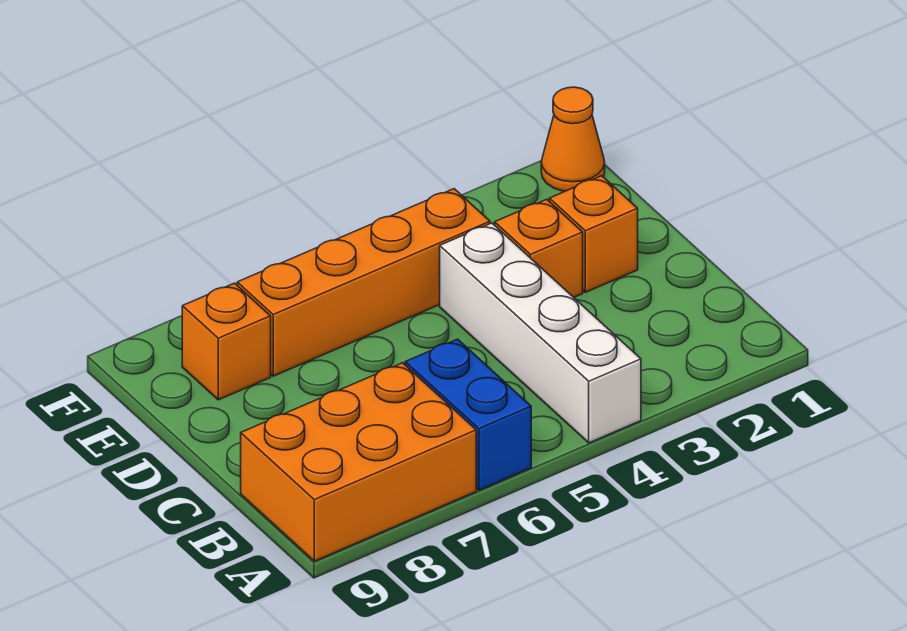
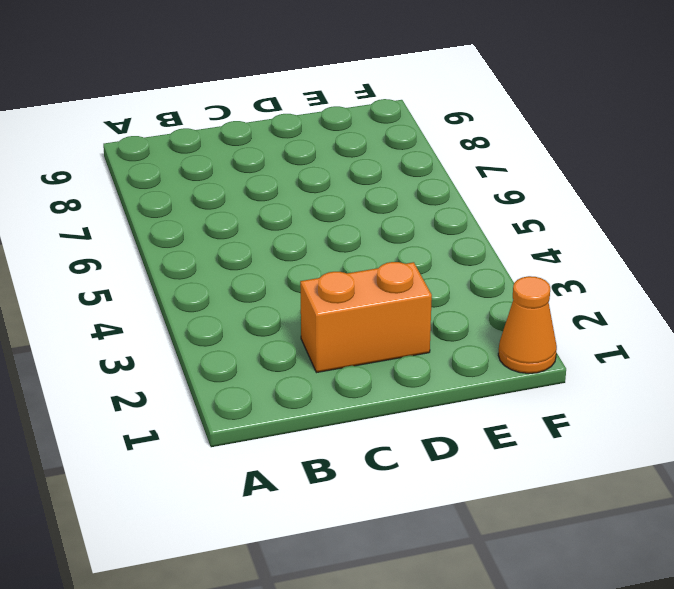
orange brick C2:D2 level 1 -> orange brick D2 level 1
none -> white brick A4:D4 level 1
none -> blue brick A6:B6 level 1

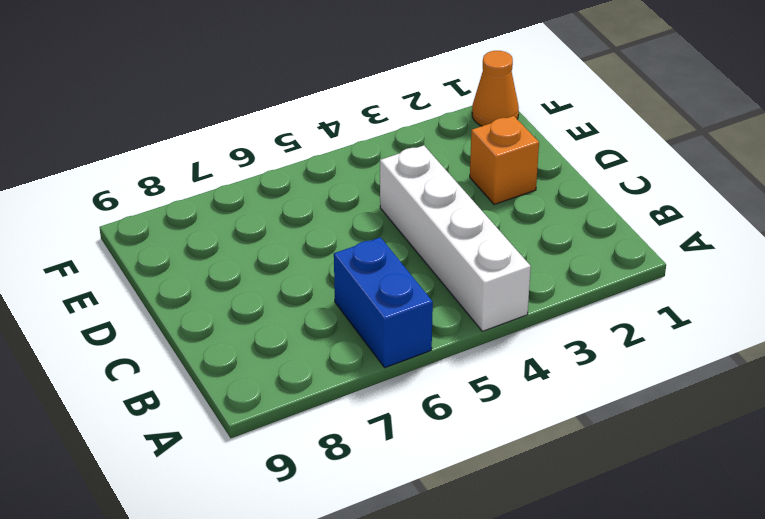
none -> orange brick A7:B9 level 1
none -> orange brick D3 level 1

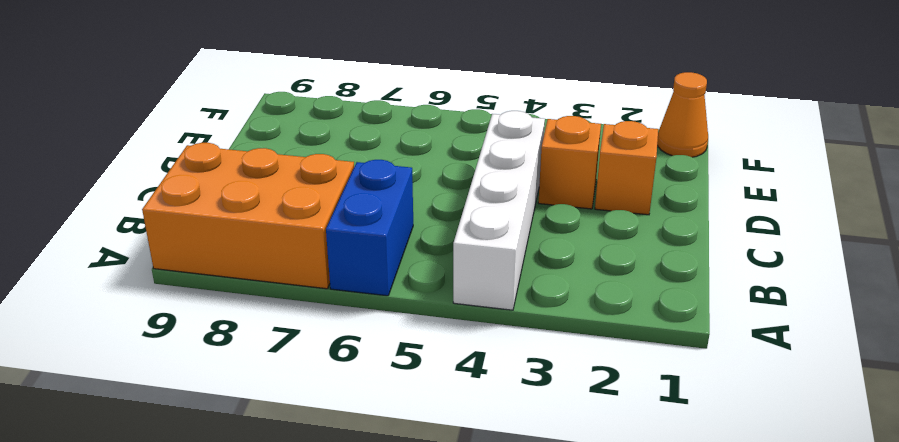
none -> orange brick E4:E7 level 1
none -> orange brick E8 level 1

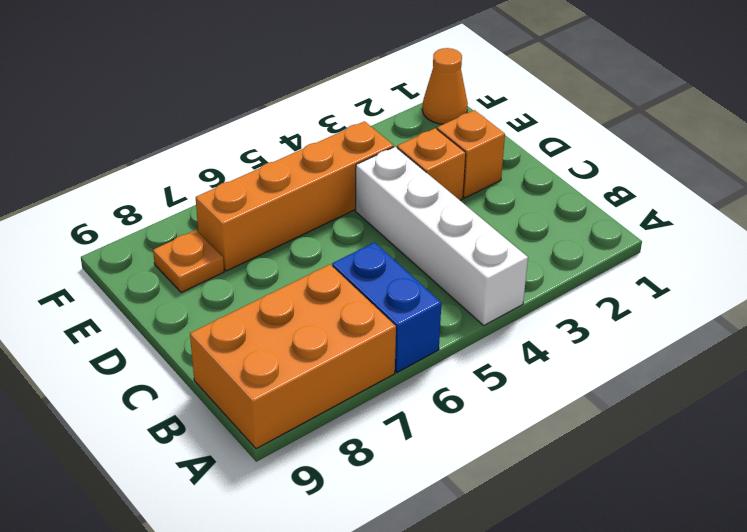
orange plate E8 level 1 -> orange brick E8 level 1

